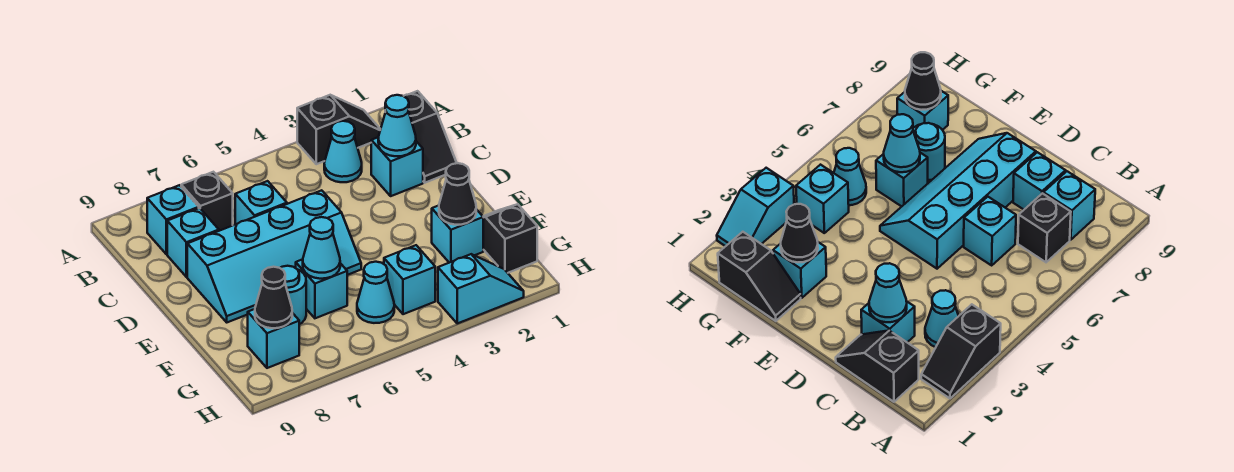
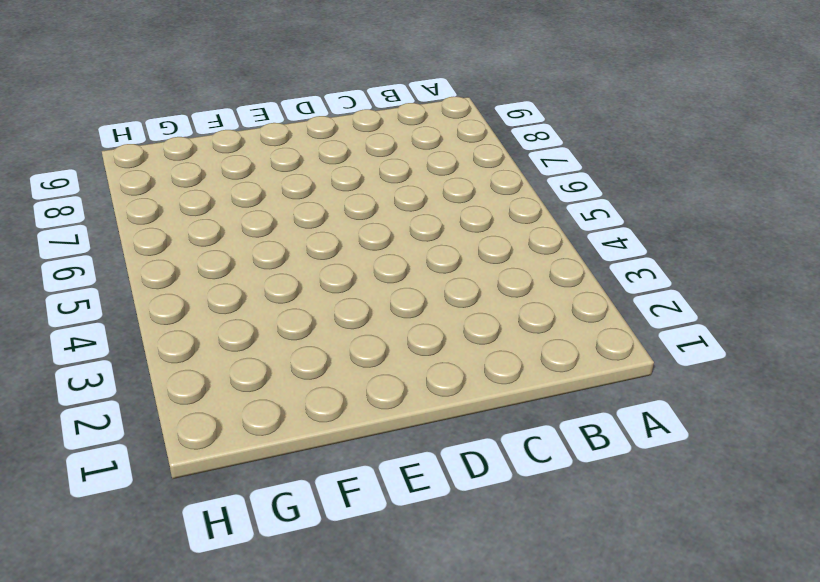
none -> black slope A2:A3 level 1 top 3
none -> black slope B1:C1 level 1 top B
none -> cyan cone B3 level 1

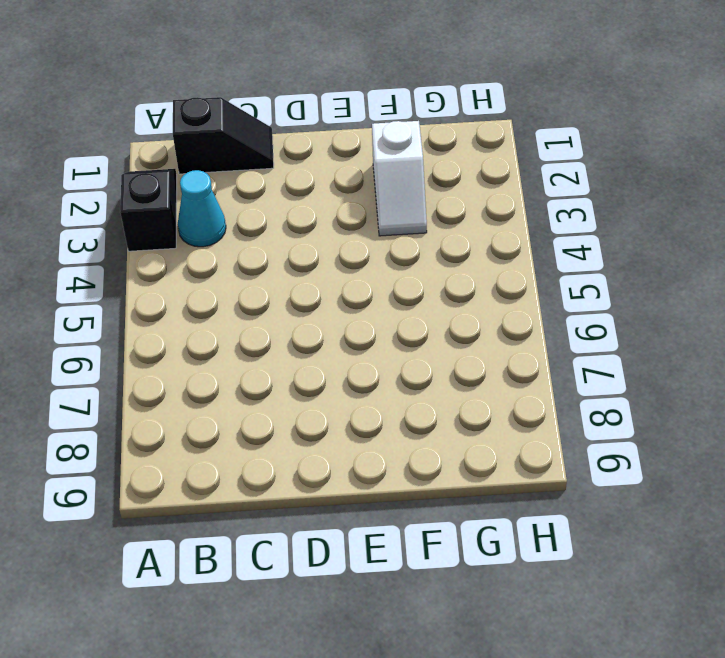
white slope F2:F3 level 1 top 2 -> cyan brick F2 level 1
none -> black brick B7 level 1
none -> cyan brick B8 level 1
none -> cyan brick C2 level 1

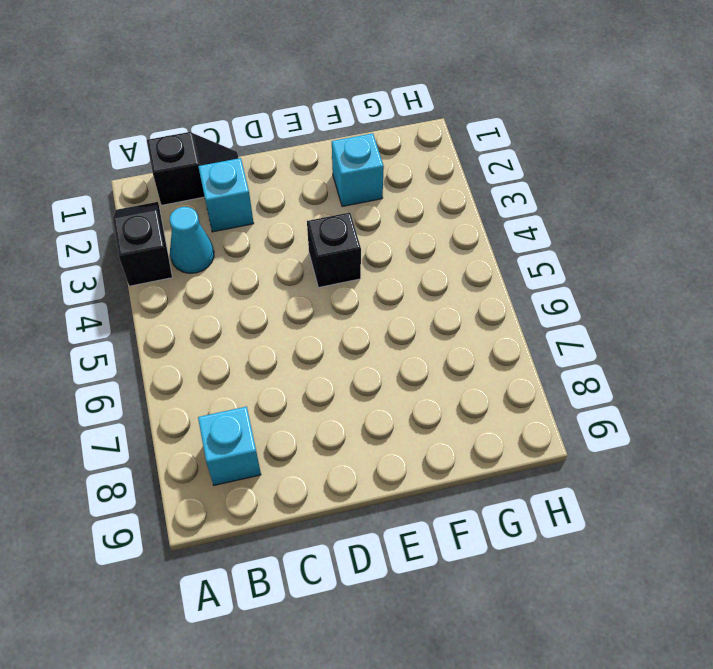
black brick E4 level 1 -> black brick B7 level 1
none -> cyan brick C6 level 1
none -> cyan brick C8 level 1
none -> cyan slope D5:E8 level 1 top D

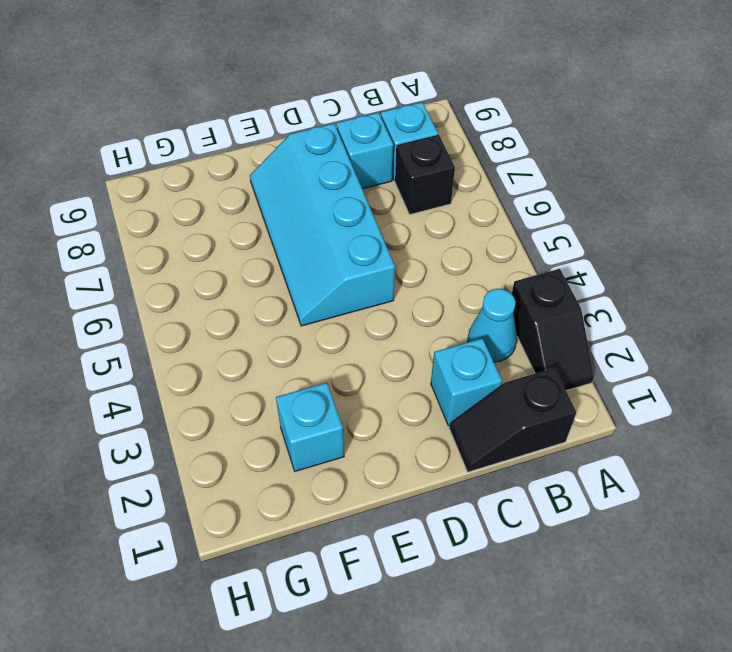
none -> cyan brick C6 level 1
none -> black slope F1:G1 level 1 top G
none -> cyan brick F6 level 1

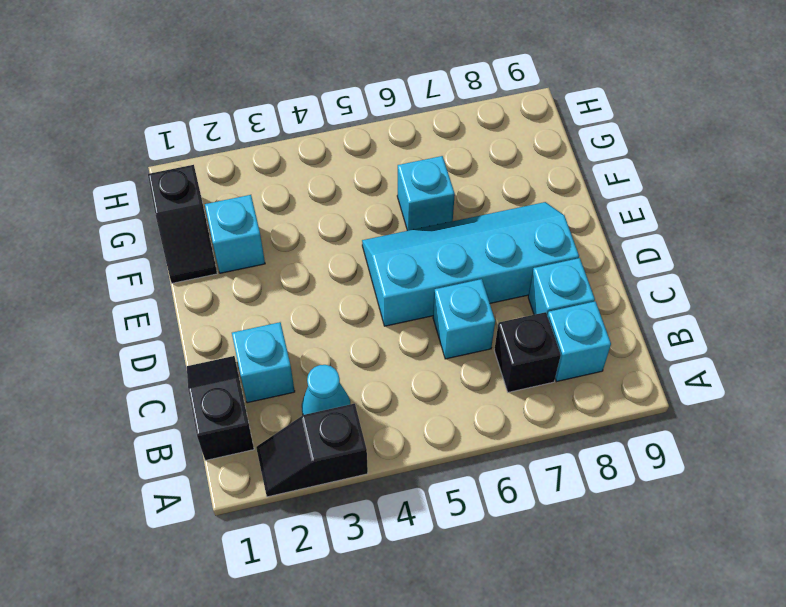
none -> cyan round brick F7 level 1
none -> cyan brick G4 level 1
none -> cyan cone G5 level 1

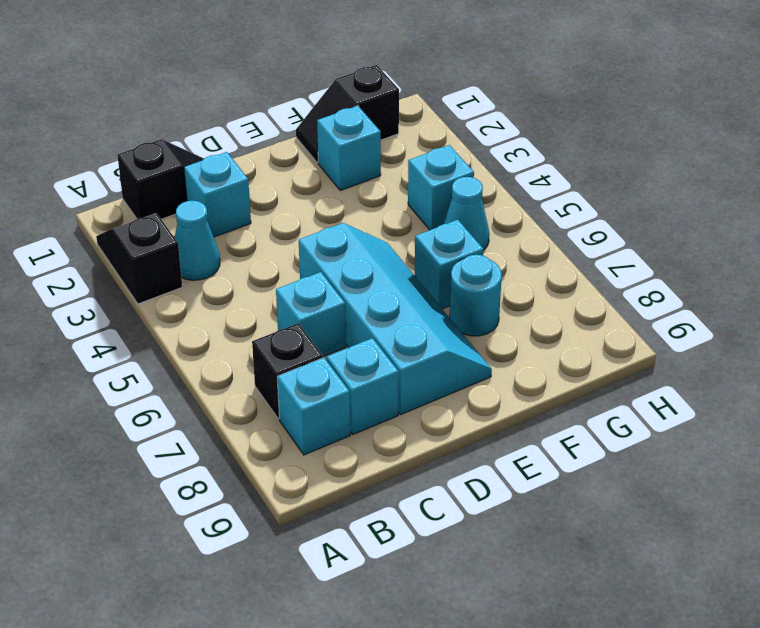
none -> cyan brick G8 level 1
none -> cyan slope H2:H3 level 1 top 3
none -> cyan cone C2 level 2

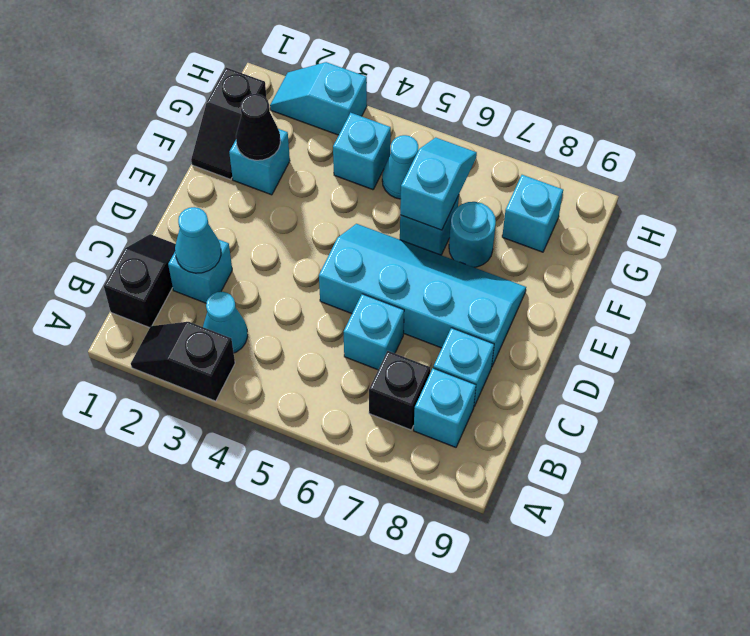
cyan slope F6:G6 level 2 top F -> cyan cone F6 level 2
none -> black cone G8 level 2

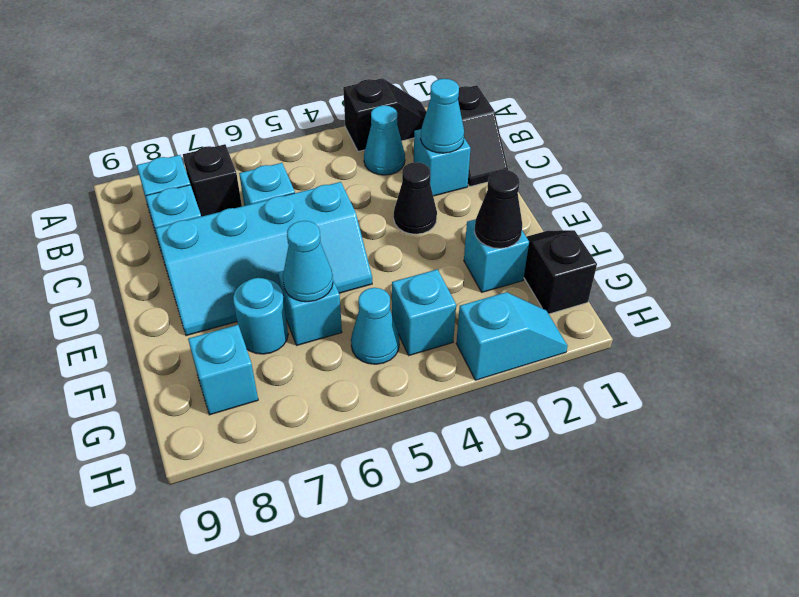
black cone D3 level 1 -> black cone G8 level 2

